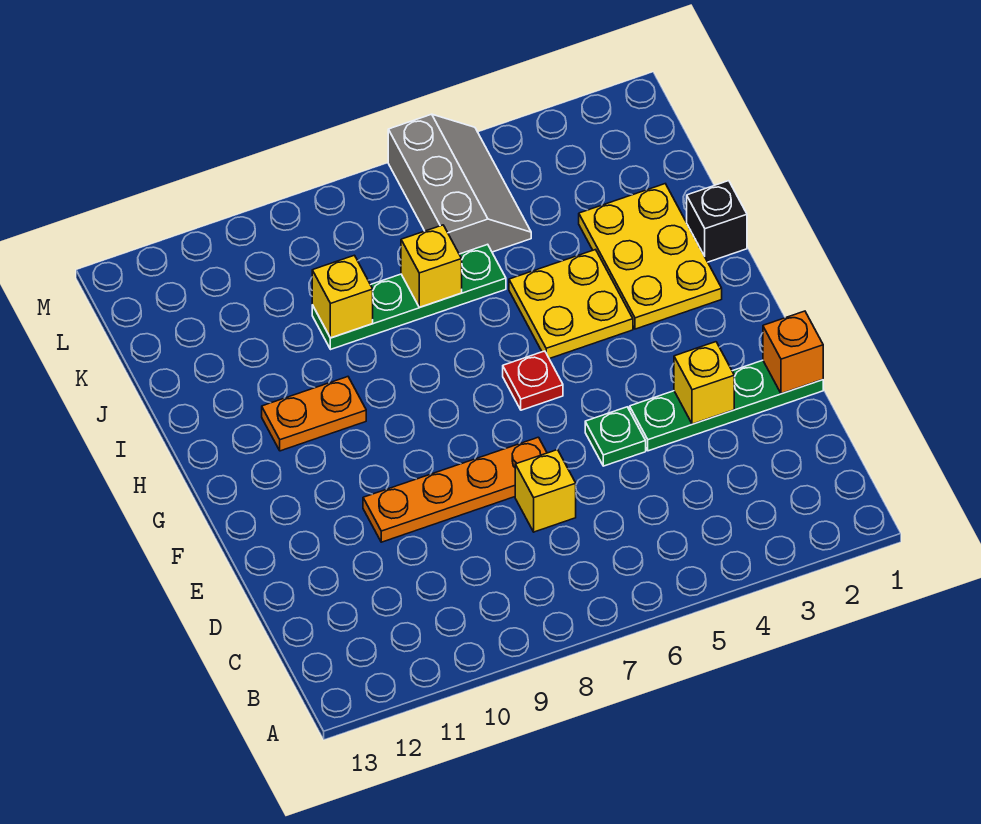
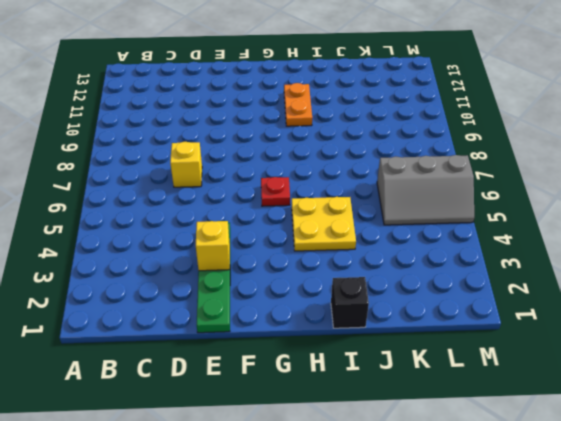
none -> green plate E5 level 1
none -> orange plate E7:E10 level 1
none -> yellow plate H2:J3 level 1

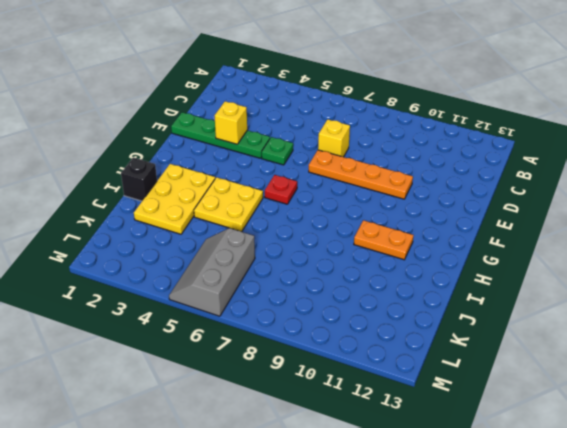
none -> green plate J6:J9 level 1
none -> orange brick E1 level 2
none -> yellow brick J7 level 2

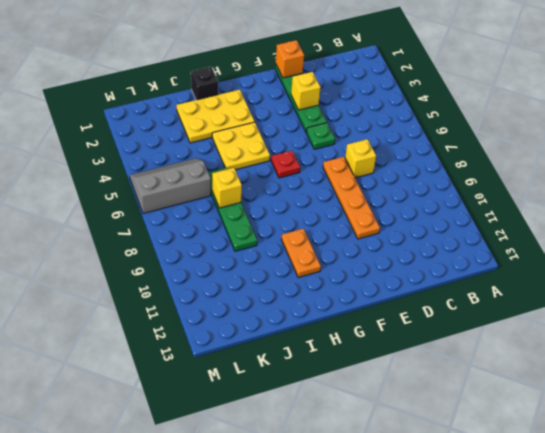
none -> yellow brick J9 level 2

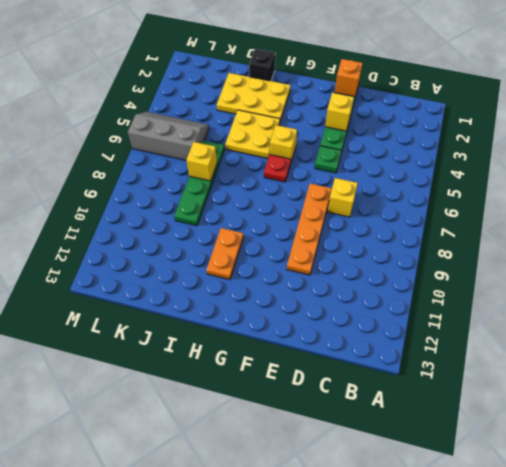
yellow brick G5 level 1 -> yellow brick J9 level 2

